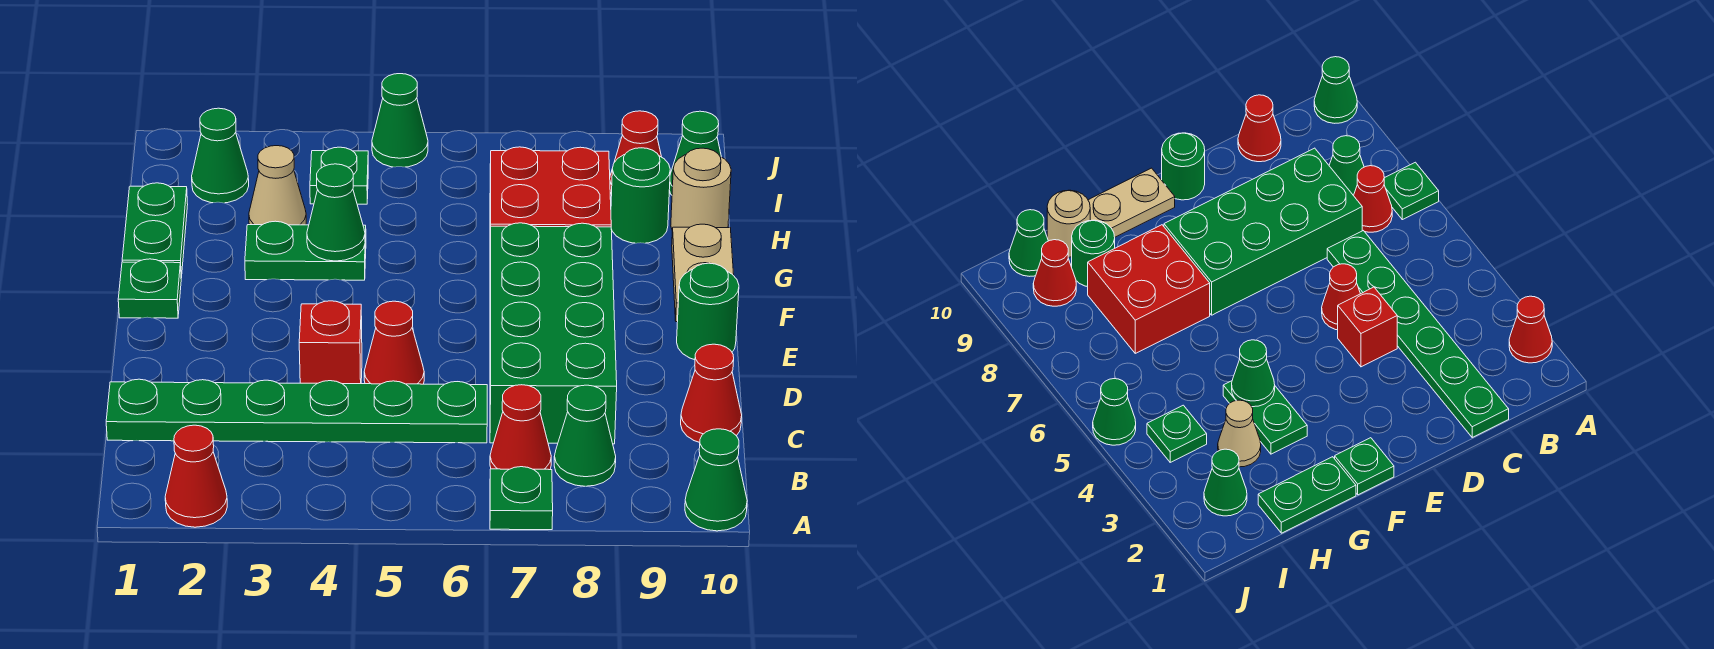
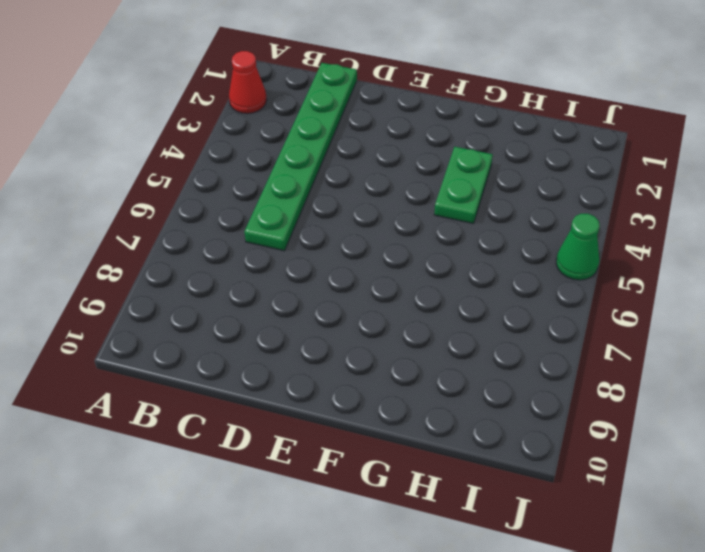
none -> green plate A7 level 1
none -> green cone A10 level 1
none -> red cone B7 level 1

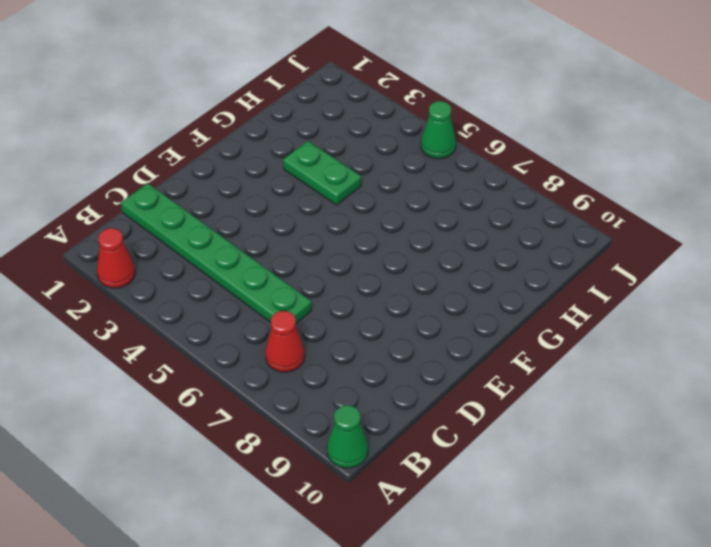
none -> green plate A7 level 1
none -> green cone B8 level 1
none -> green brick C7:F8 level 1

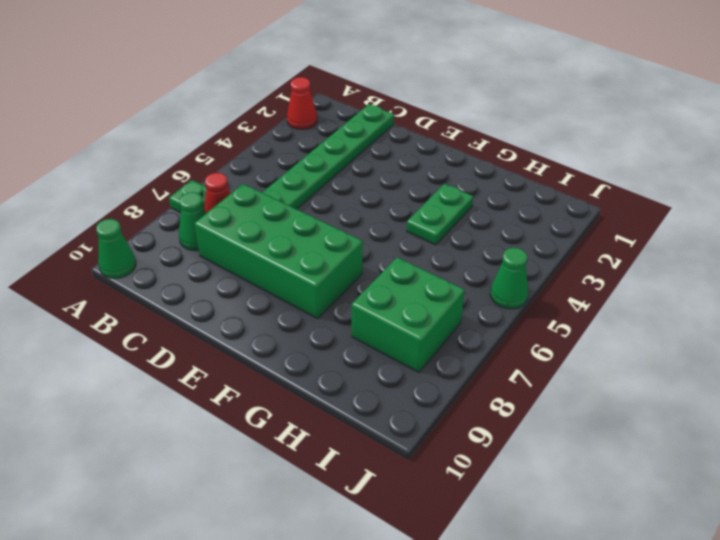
green brick H7:I8 level 1 -> red brick G7:H8 level 1
none -> red cone C10 level 1
none -> red brick D4 level 1
none -> red cone D5 level 1

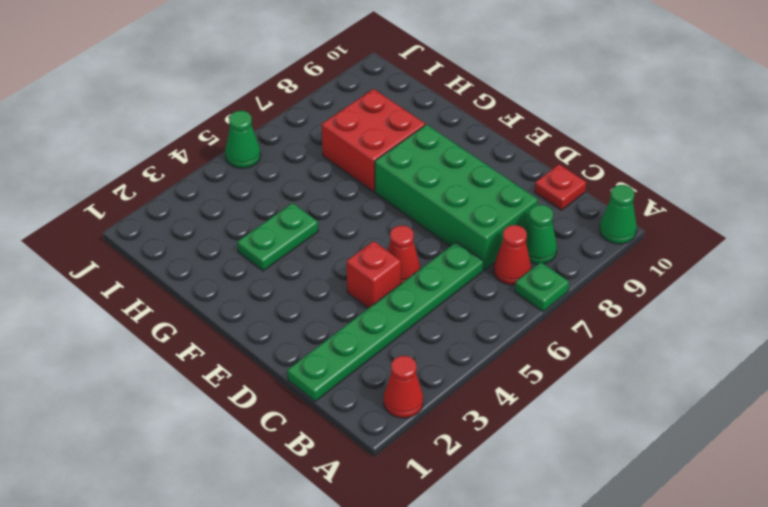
red plate C10 level 1 -> red cone C10 level 1
none -> green round brick E10 level 1
none -> green plate F1 level 1
none -> tan plate F10:G10 level 1

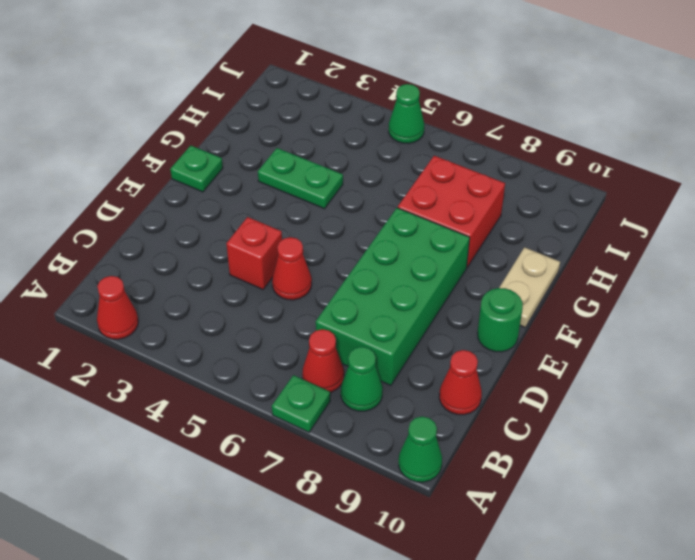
none -> green plate C1:C6 level 1
none -> green plate G1:H1 level 1
none -> tan cone H3 level 1

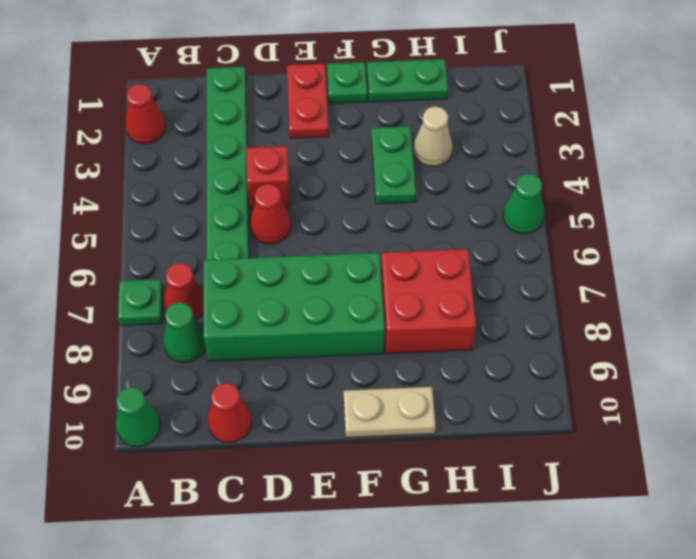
red plate E1:E2 level 1 -> none
none -> green round brick E10 level 1
none -> green round brick H9 level 1
none -> tan round brick H10 level 1

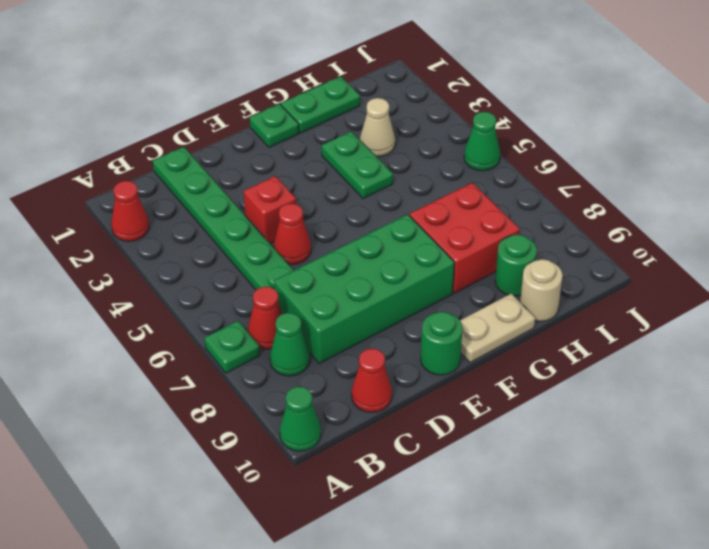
none -> green cone I2 level 1
none -> green plate I4 level 1
none -> red cone I9 level 1

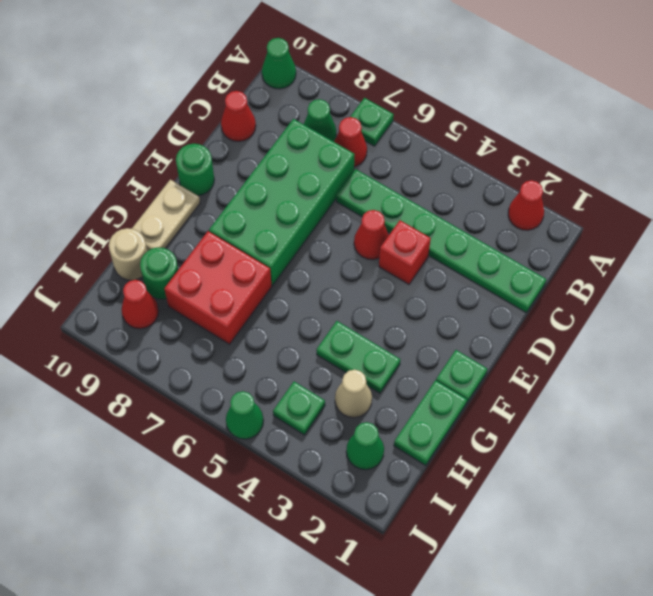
none -> green cone I10 level 1
none -> green cone G4 level 2

